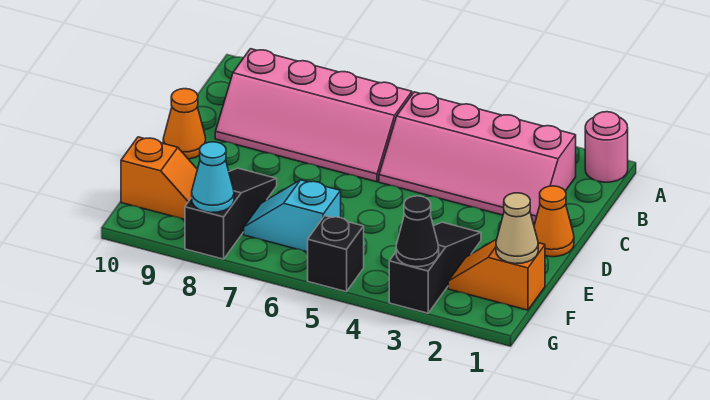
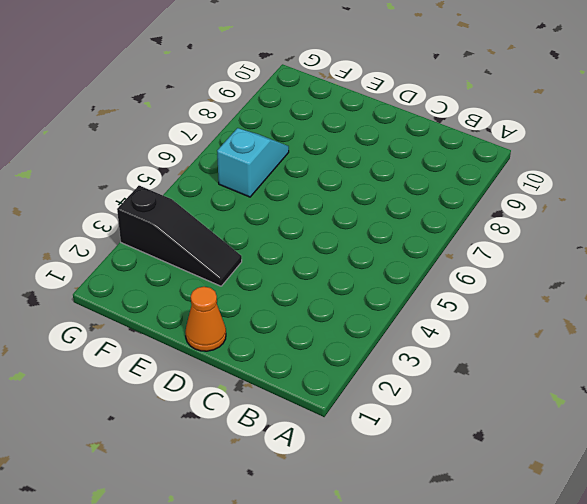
none -> pink round brick A1 level 1
none -> pink slope B2:C5 level 1 top B
none -> pink slope B6:C9 level 1 top B

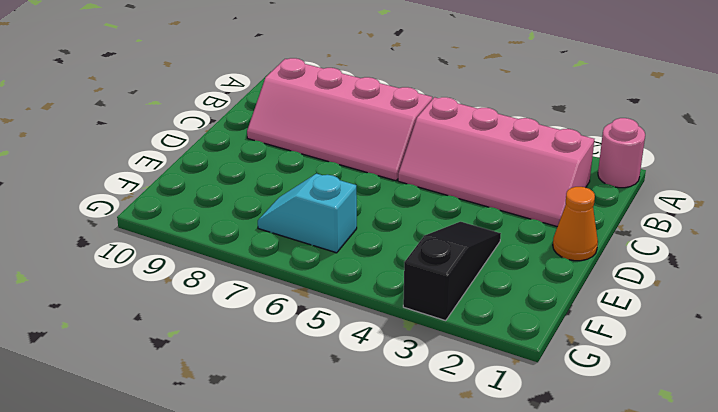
none -> orange cone D10 level 1
none -> black slope E8:G8 level 1 top G
none -> orange slope F1:F2 level 1 top 1

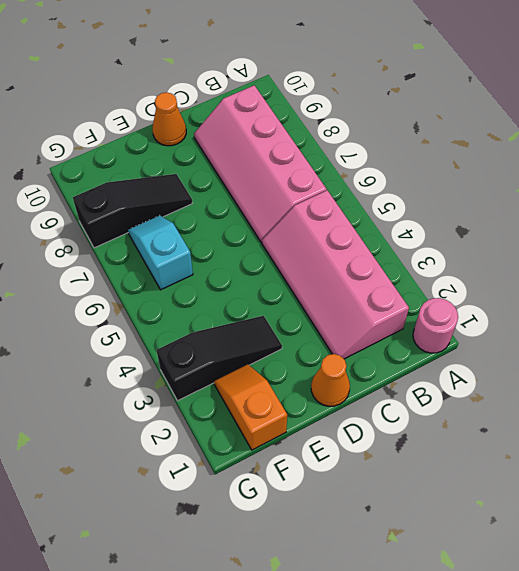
none -> orange slope F9:F10 level 1 top 10
none -> black brick G5 level 1
none -> tan cone F1 level 2

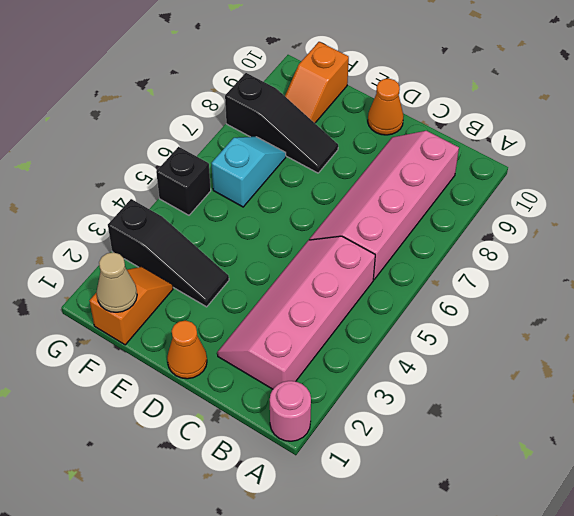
none -> black cone G3 level 2
none -> cyan cone G8 level 2

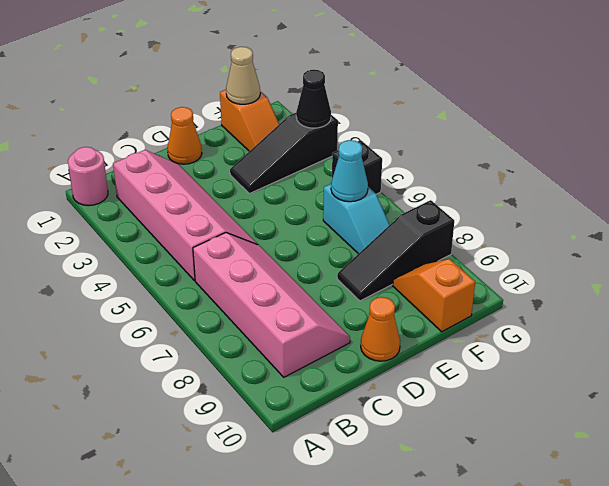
cyan cone F6 level 2 -> cyan cone G8 level 2

